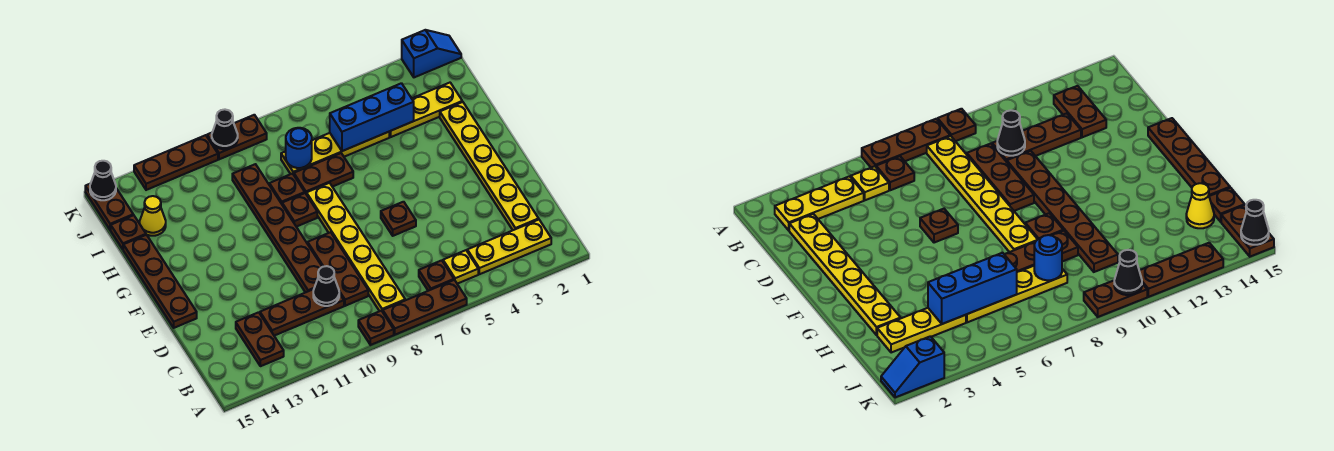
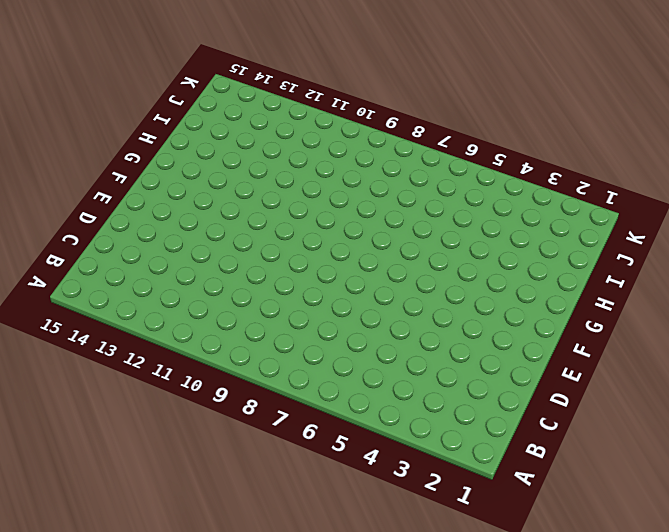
none -> brown plate A6:A8 level 1
none -> brown plate A9 level 1
none -> yellow plate B2:B4 level 1

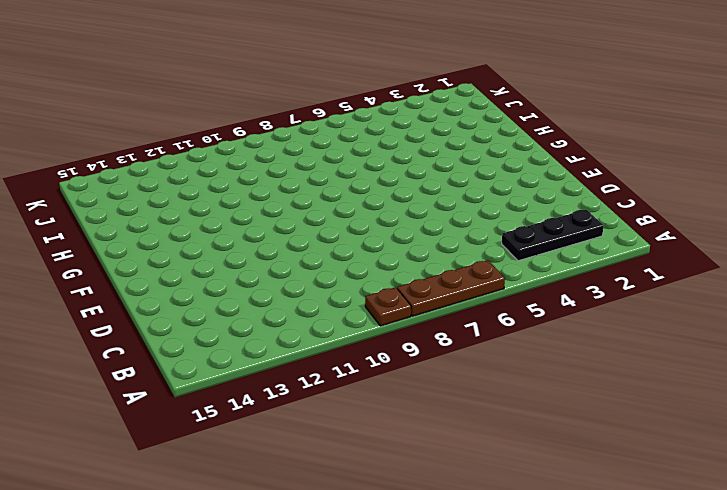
black plate B2:B4 level 1 -> yellow plate B2:B4 level 1
none -> yellow plate B5 level 1
none -> brown plate B6 level 1
none -> yellow plate B8:G8 level 1

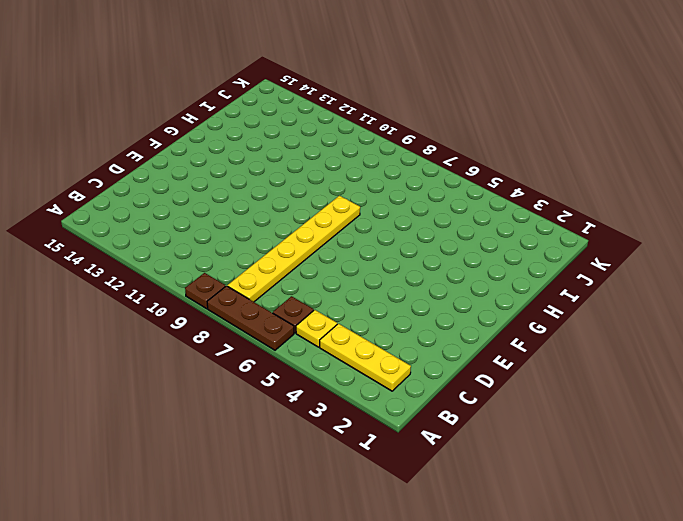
none -> brown plate B13:C13 level 1
none -> yellow plate C2:H2 level 1
none -> brown plate C9:E9 level 1

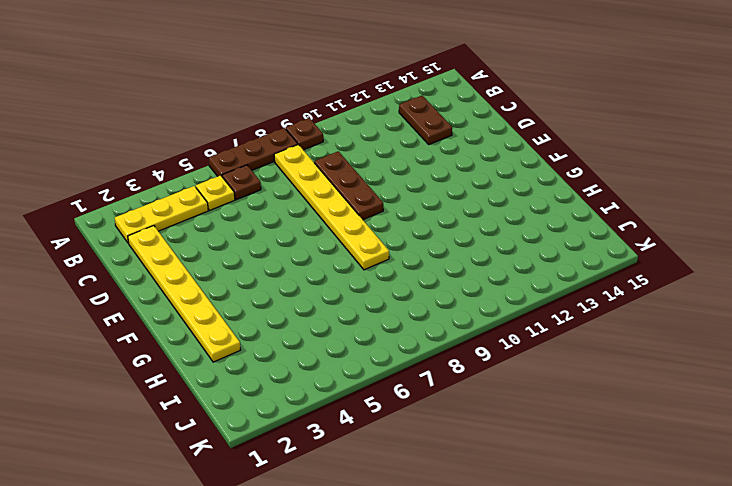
none -> brown plate C10:C12 level 1
none -> brown plate D10:I10 level 1
none -> brown plate E6 level 1

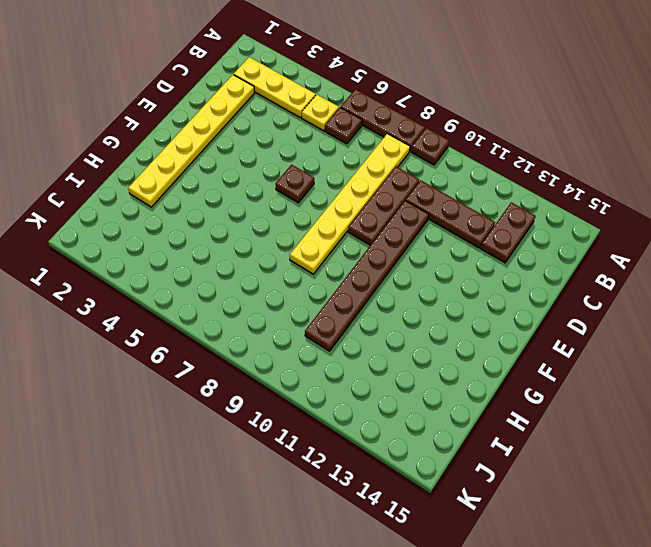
none -> brown plate E15:H15 level 1
none -> brown plate G9 level 1
none -> brown plate H7:H8 level 1

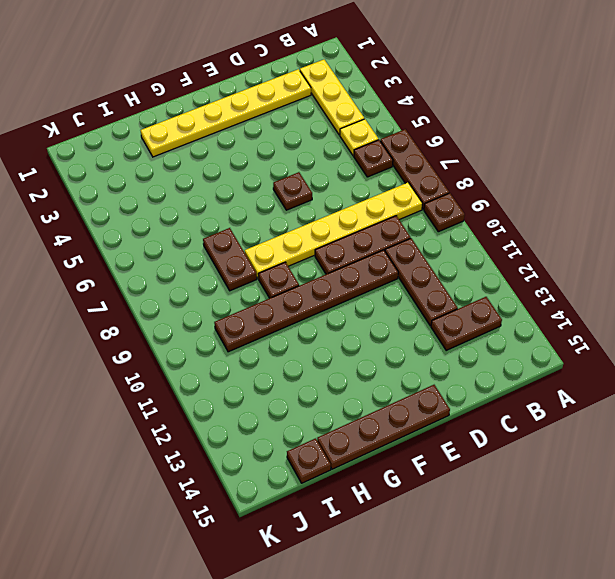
none -> brown plate H9 level 1
none -> yellow plate I2:I4 level 1
none -> yellow plate I5:I8 level 1

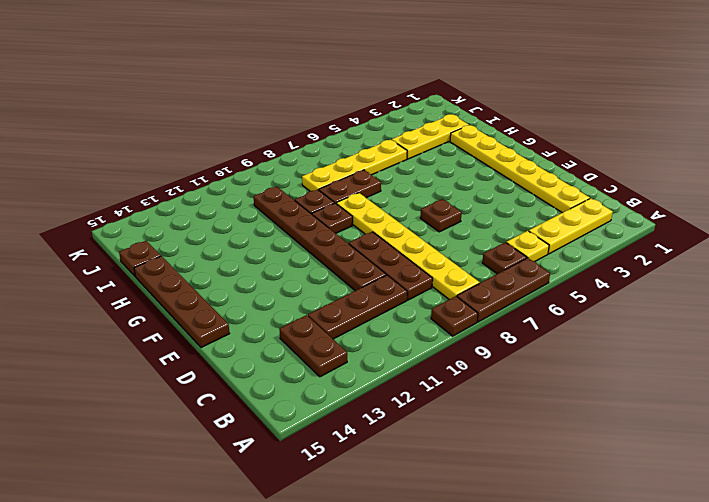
none -> yellow cone I14 level 1
none -> brown plate J15:K15 level 1
none -> blue slope K1:K2 level 1 top 2

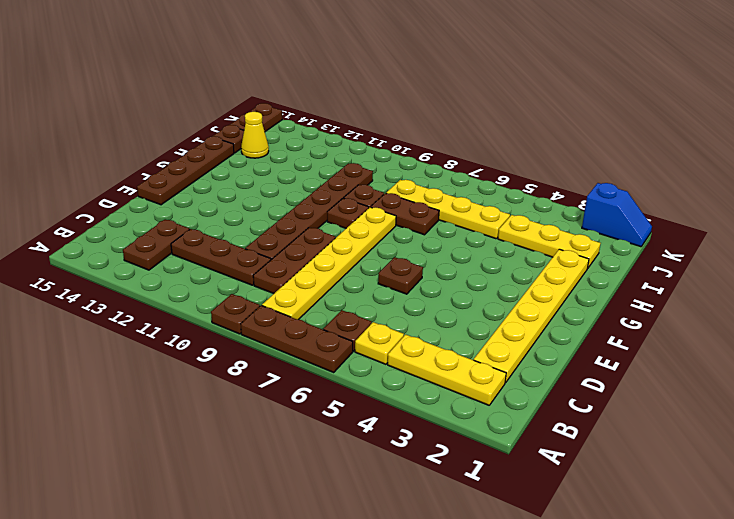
none -> brown plate K9:K10 level 1
none -> brown plate K11:K13 level 1
none -> black cone C10 level 2

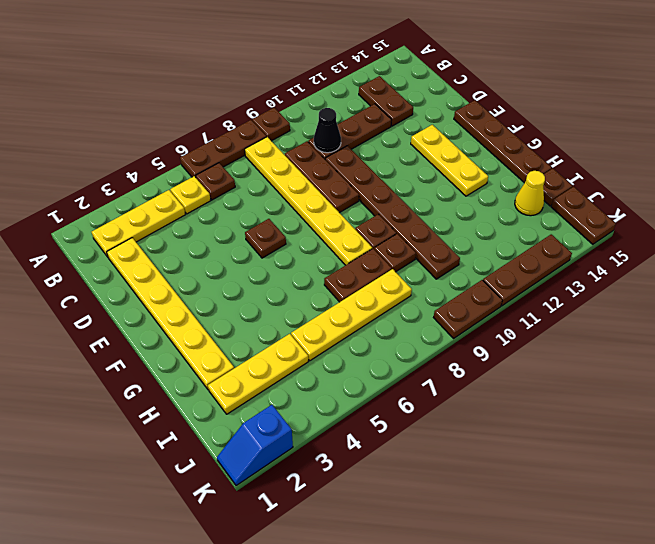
yellow plate E13:G13 level 1 -> none
none -> blue brick I4:I6 level 2
none -> blue round brick I8 level 2
none -> black cone K10 level 2

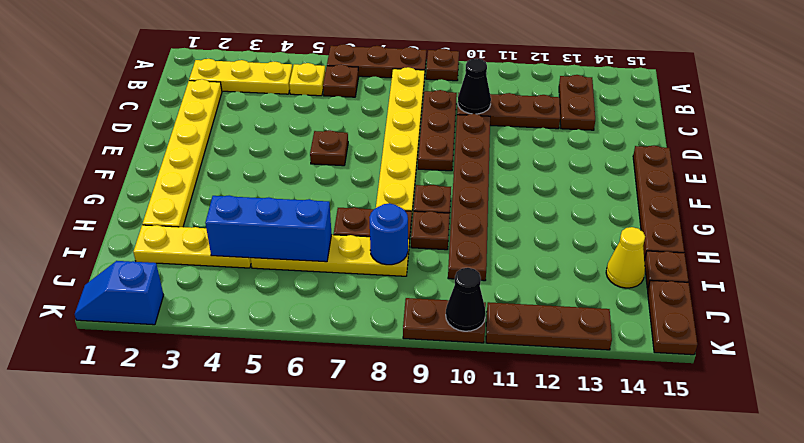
none -> black cone K15 level 2

